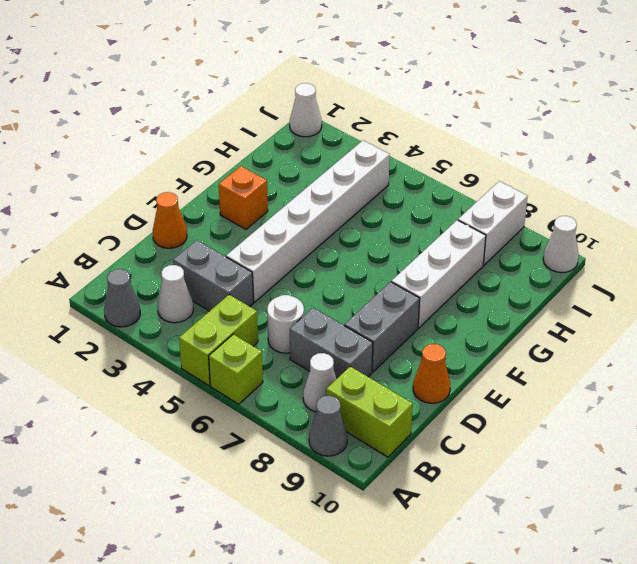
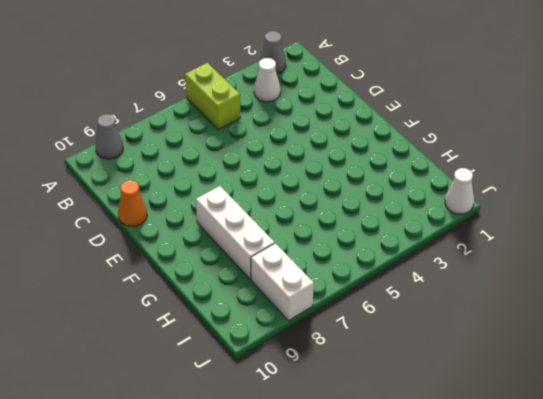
none -> lime brick A6 level 1
none -> white cone B8 level 1
none -> lime brick B9:B10 level 1

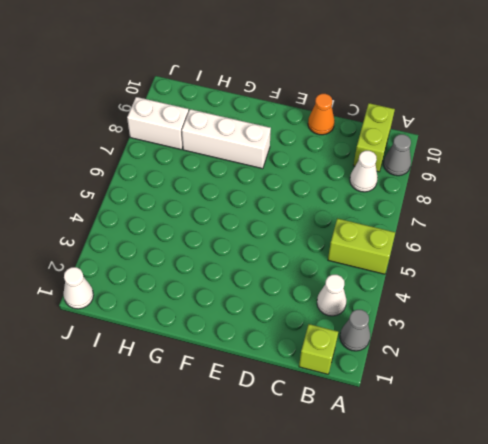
lime brick B1 level 1 -> lime brick A6 level 1
none -> grey brick C3:C4 level 1
none -> white round brick C6 level 1
none -> grey brick C7:C8 level 1

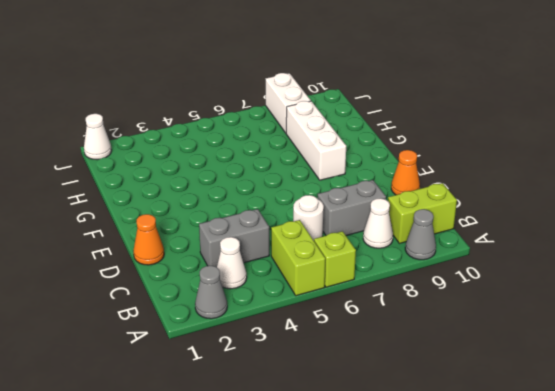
none -> white brick D4:I4 level 1
none -> grey brick D8:E8 level 1
none -> orange brick F2 level 1

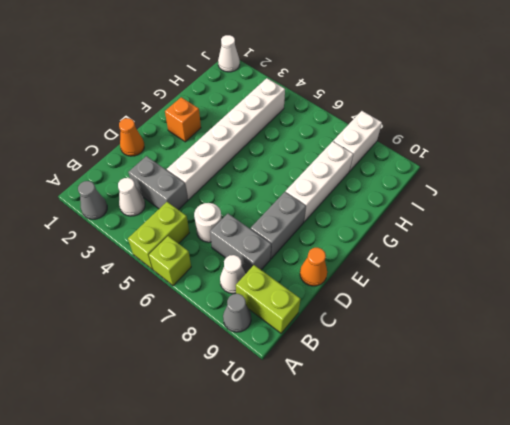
none -> white cone J10 level 1

